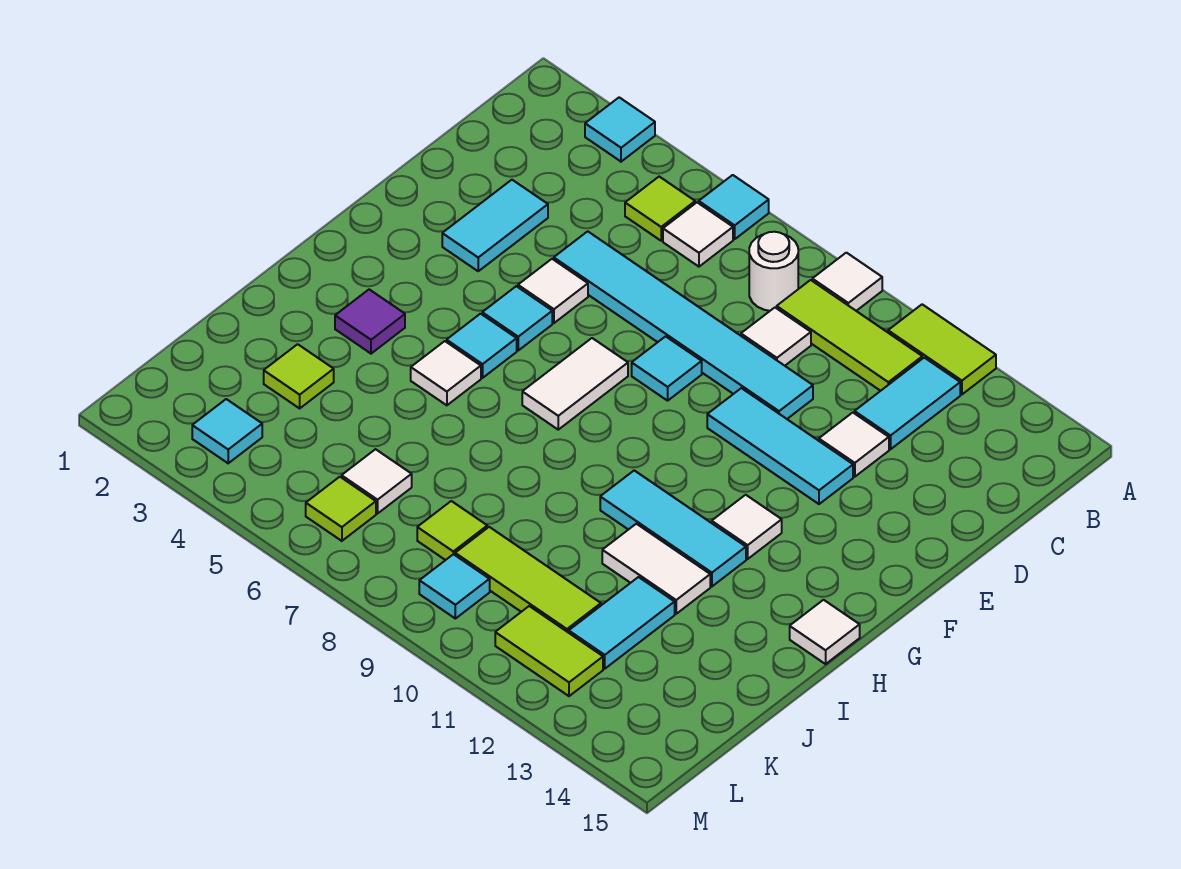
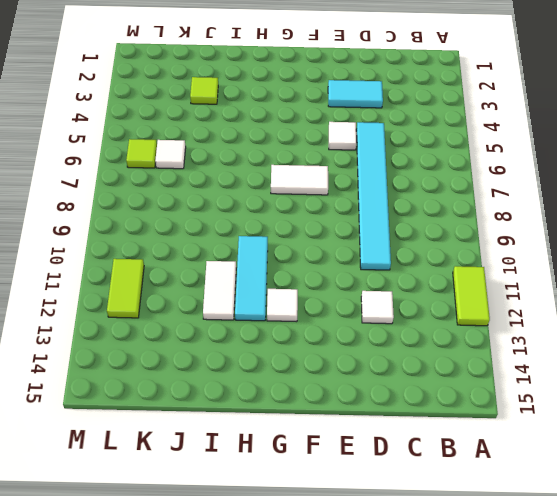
none -> cyan tile A3 level 1
none -> cyan tile A6 level 1
none -> white tile A9 level 1
none -> lime tile B5 level 1

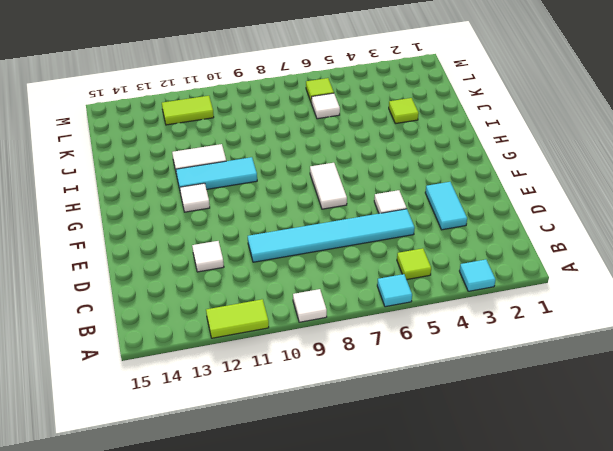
none -> white tile B6 level 1
none -> white round brick B8 level 1
none -> lime tile B9:B11 level 1
none -> cyan tile B12:C12 level 1

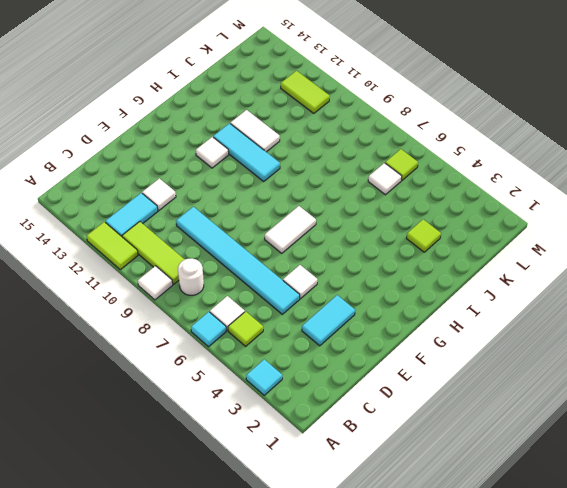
none -> white tile C9 level 1
none -> cyan tile E8 level 1
none -> cyan tile E10:E12 level 1
none -> cyan tile F5 level 1

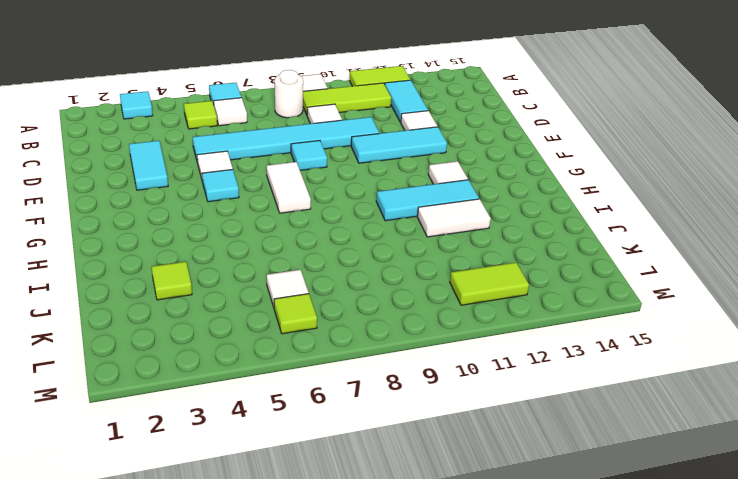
none -> cyan tile G5 level 1
none -> purple tile H3 level 1
none -> white tile H5 level 1
none -> white tile H15 level 1

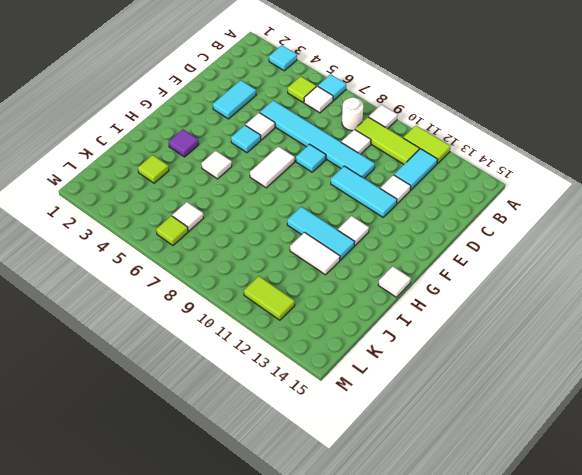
none -> cyan tile G5 level 1
none -> cyan tile J12:K12 level 1
none -> lime tile K8 level 1
none -> lime tile K9:K11 level 1

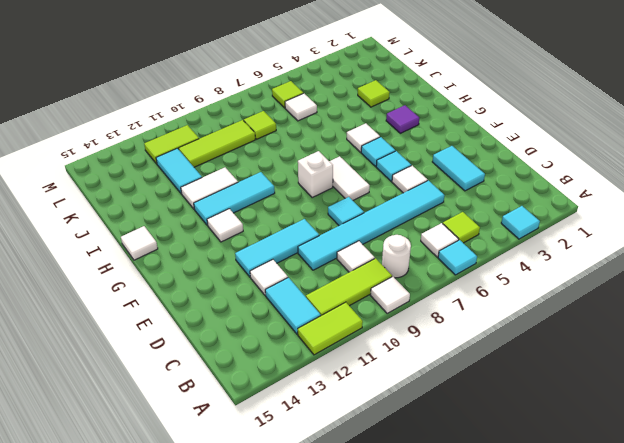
white brick G8 level 1 -> none
none -> cyan tile L3 level 1
none -> cyan tile L9 level 1

